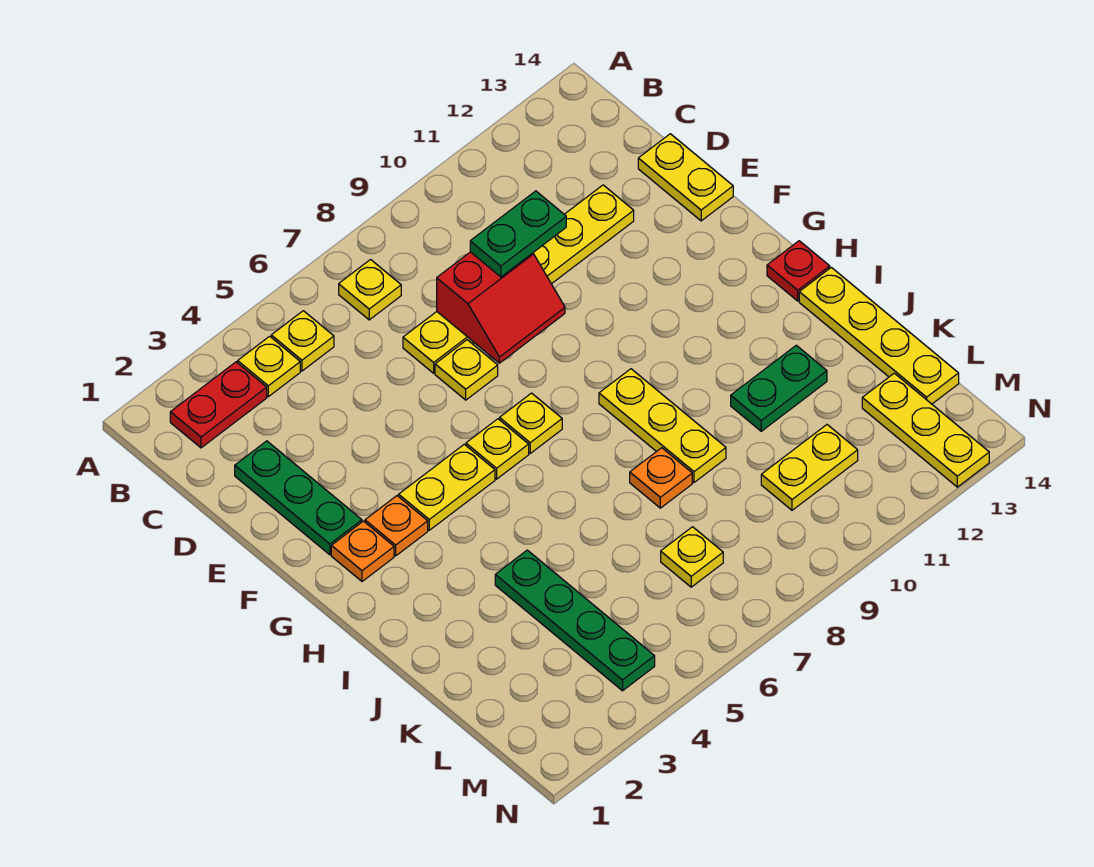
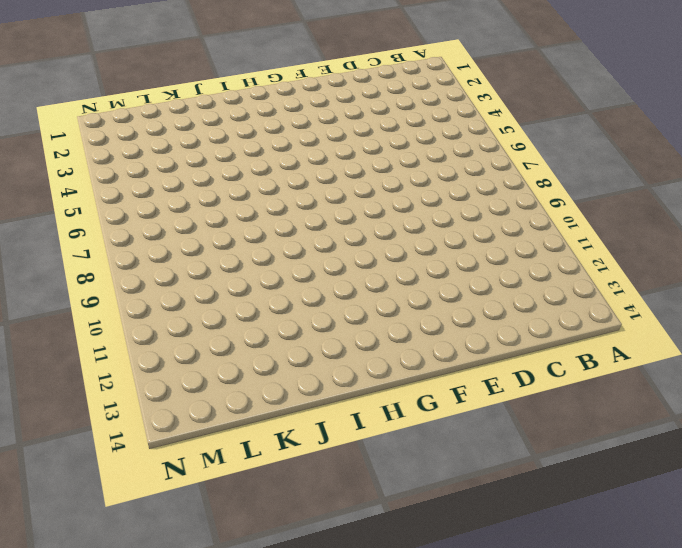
none -> red plate B2:B3 level 1
none -> yellow plate B4 level 1
none -> yellow plate B5 level 1

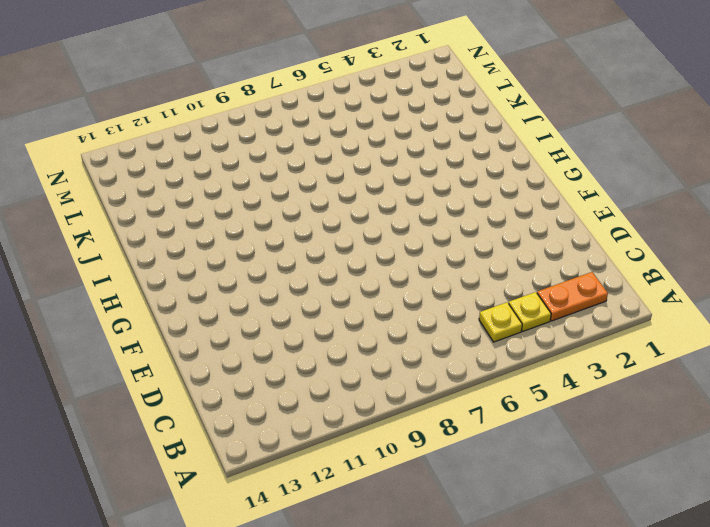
orange plate B2:B3 level 1 -> red plate B2:B3 level 1
none -> yellow plate B7 level 1
none -> green plate D2:F2 level 1
none -> yellow plate D7:D12 level 1

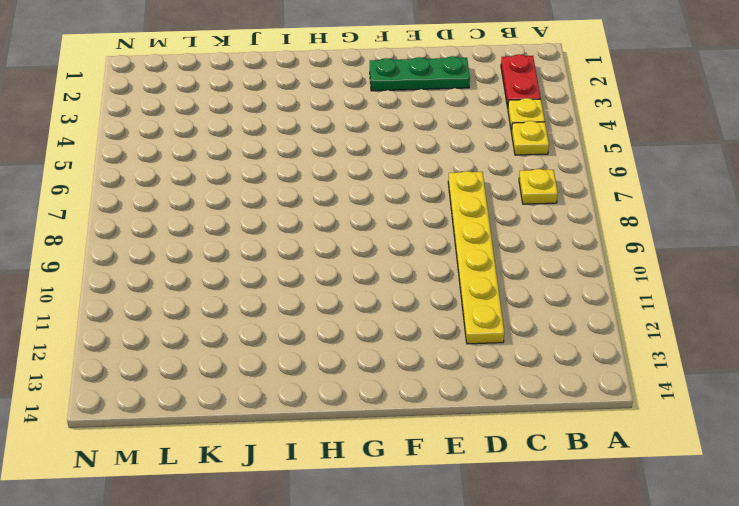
none -> yellow plate D14:E14 level 1
none -> yellow plate E7 level 1
none -> orange plate G2 level 1

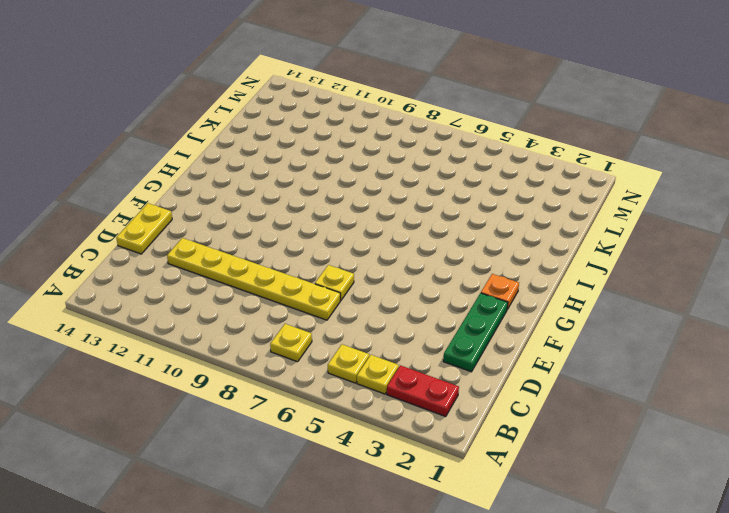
none -> orange plate G3 level 1
none -> yellow plate G4:G5 level 1
none -> yellow plate G6 level 1

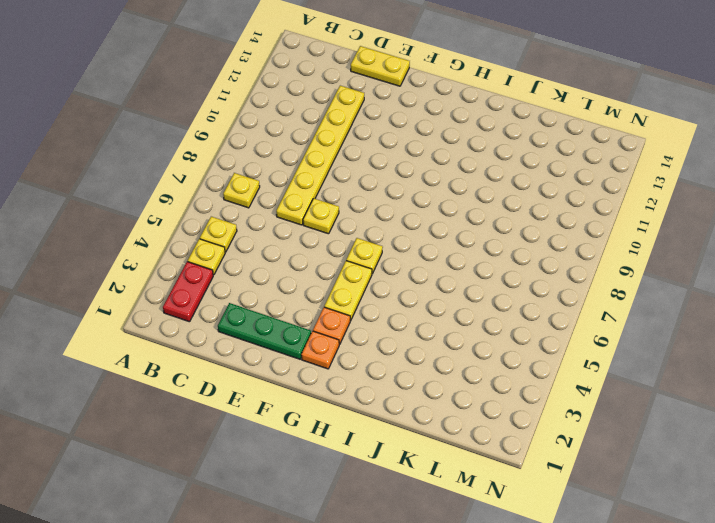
none -> yellow plate G7 level 1
none -> yellow plate H9:J9 level 1
none -> red plate H14 level 1

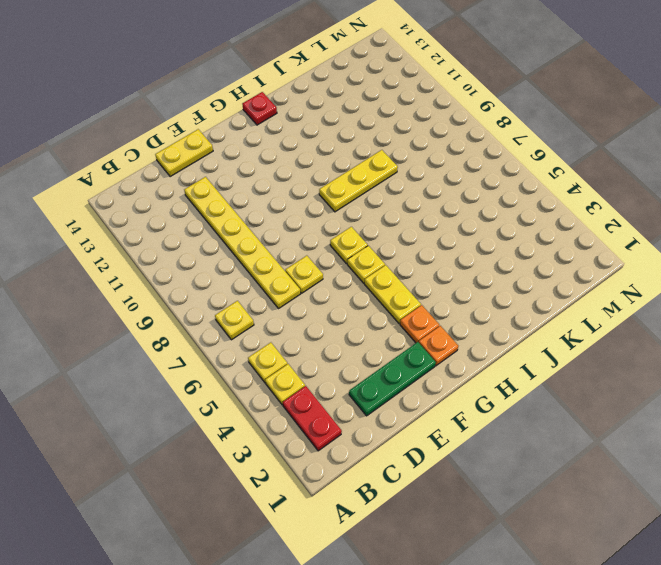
none -> yellow plate I14:L14 level 1
none -> green plate J4:M4 level 1
none -> orange plate J8 level 1

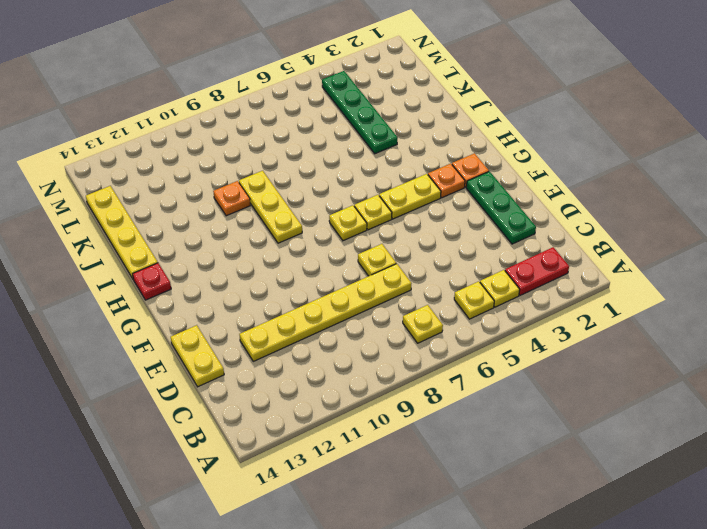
orange plate J10 level 1 -> orange plate J8 level 1
none -> green plate J11:J12 level 1
none -> yellow plate L7 level 1
none -> yellow plate L10:L11 level 1

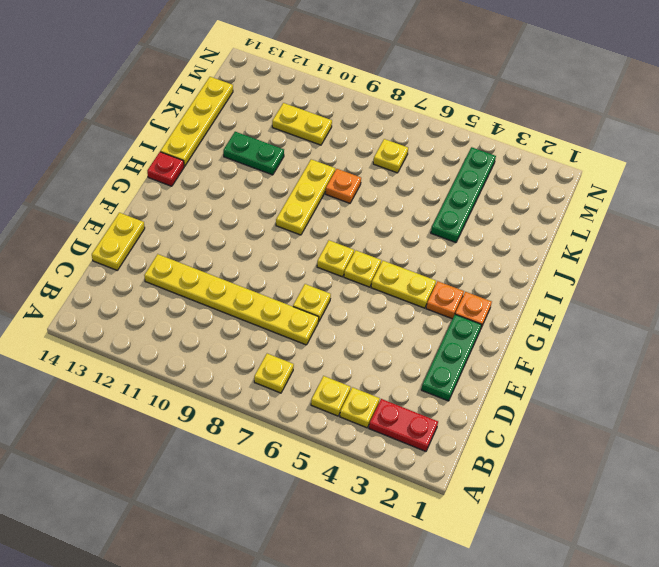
none -> yellow plate L13:N13 level 1
none -> red slope D8:E9 level 2 top D
none -> green plate D9:D10 level 3

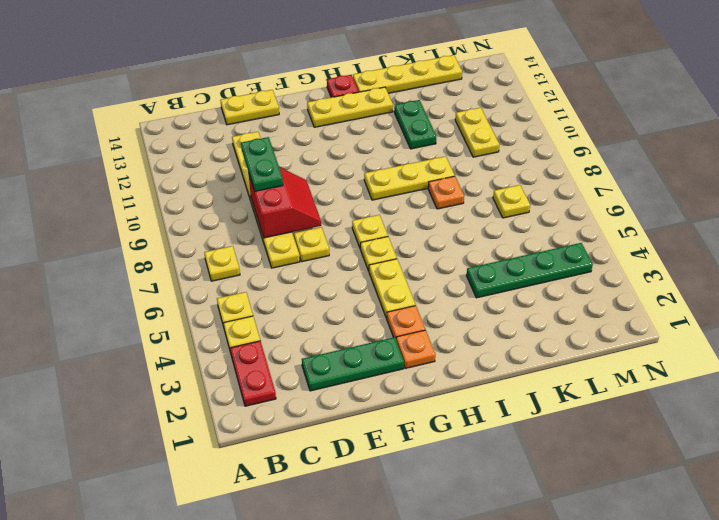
yellow plate G13:I13 level 1 -> yellow plate L13:N13 level 1

